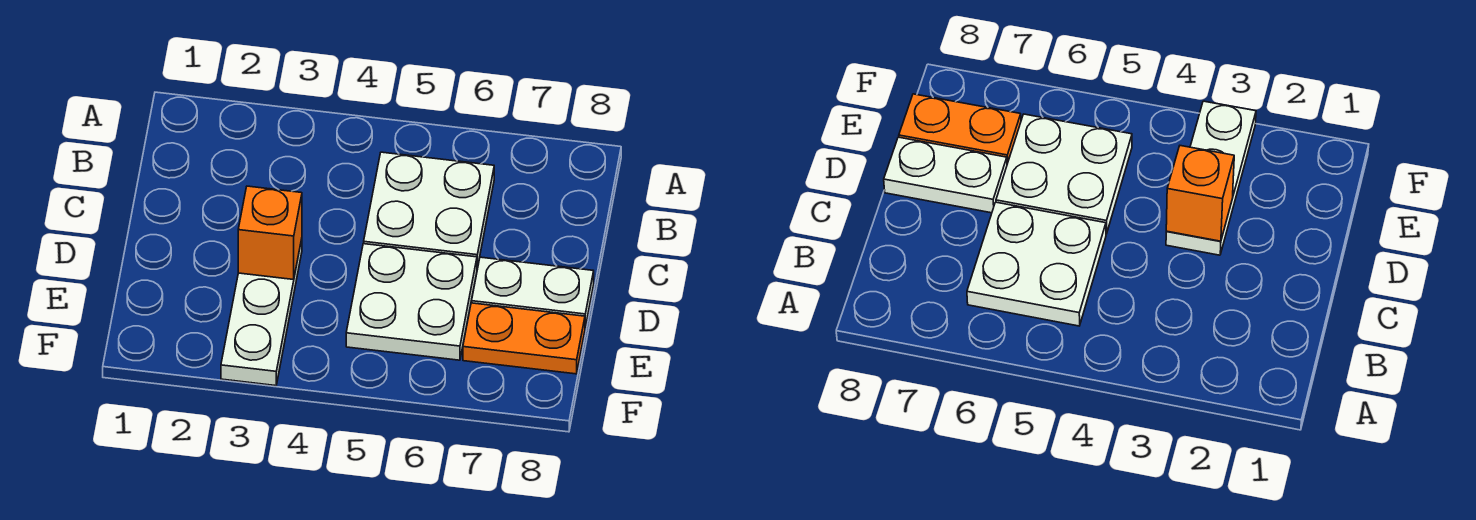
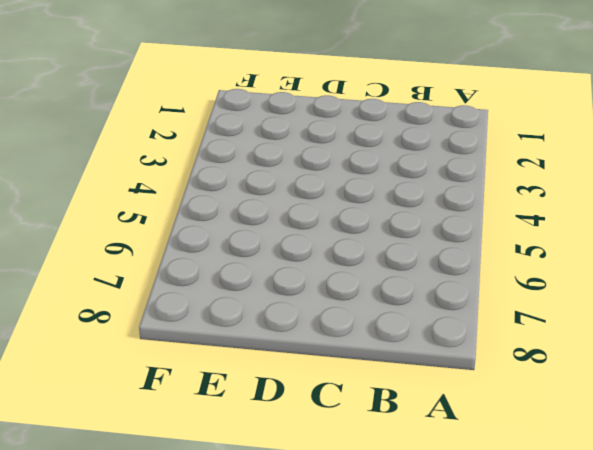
none -> white plate B5:C6 level 1
none -> white plate D3:F3 level 1

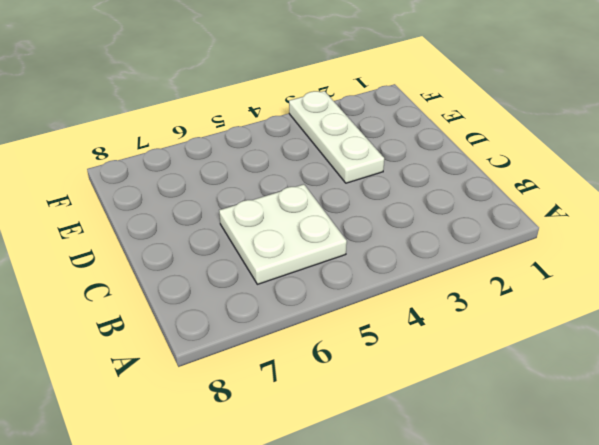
none -> white plate D5:E6 level 1
none -> white plate D7:D8 level 1

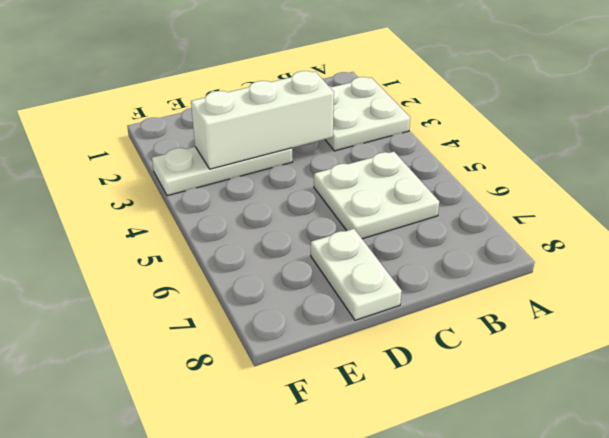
white plate A2:B3 level 1 -> white plate D5:E6 level 1
white brick C3:E3 level 2 -> orange brick D3 level 2
none -> orange plate E7:E8 level 1

